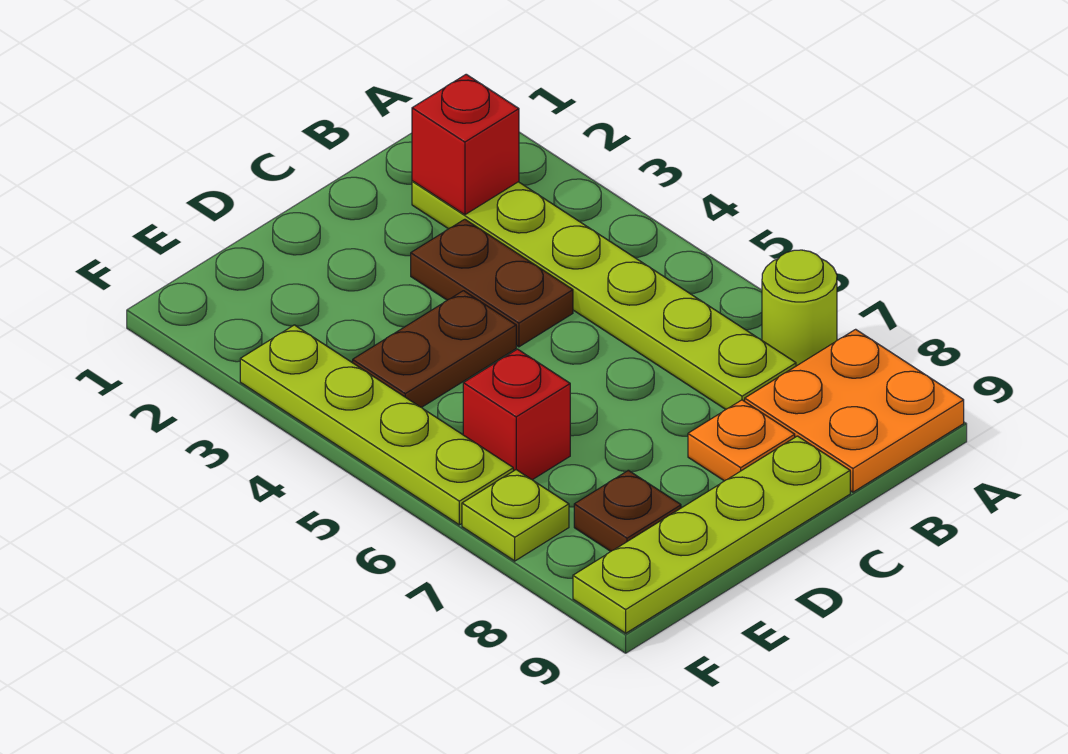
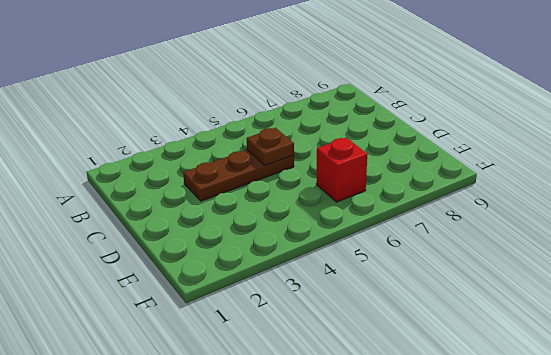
brown plate C3:C5 level 1 -> brown plate C3:C4 level 1
brown plate C5 level 2 -> brown plate E8 level 1
none -> lime round brick A7 level 1
none -> orange plate A8:B9 level 1
none -> lime plate B2:B7 level 1

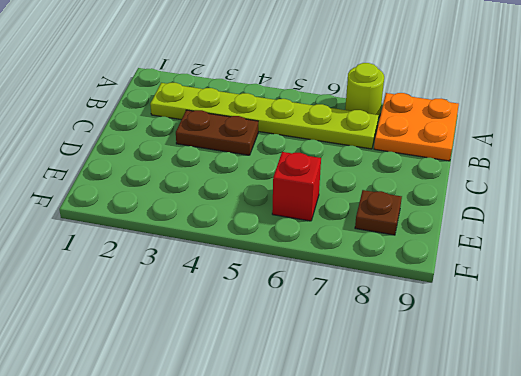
none -> orange plate C8 level 1
none -> lime plate C9:F9 level 1
none -> brown plate D4:E4 level 1

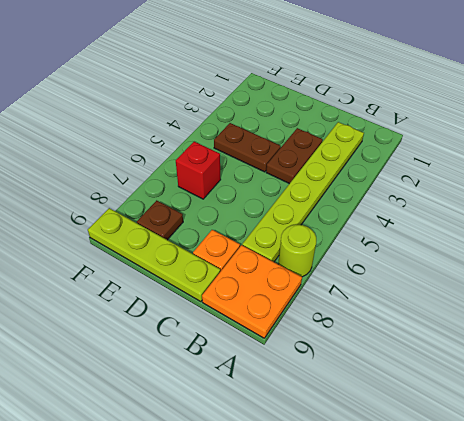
none -> lime plate F3:F6 level 1
none -> lime plate F7 level 1
none -> red brick B2 level 2

